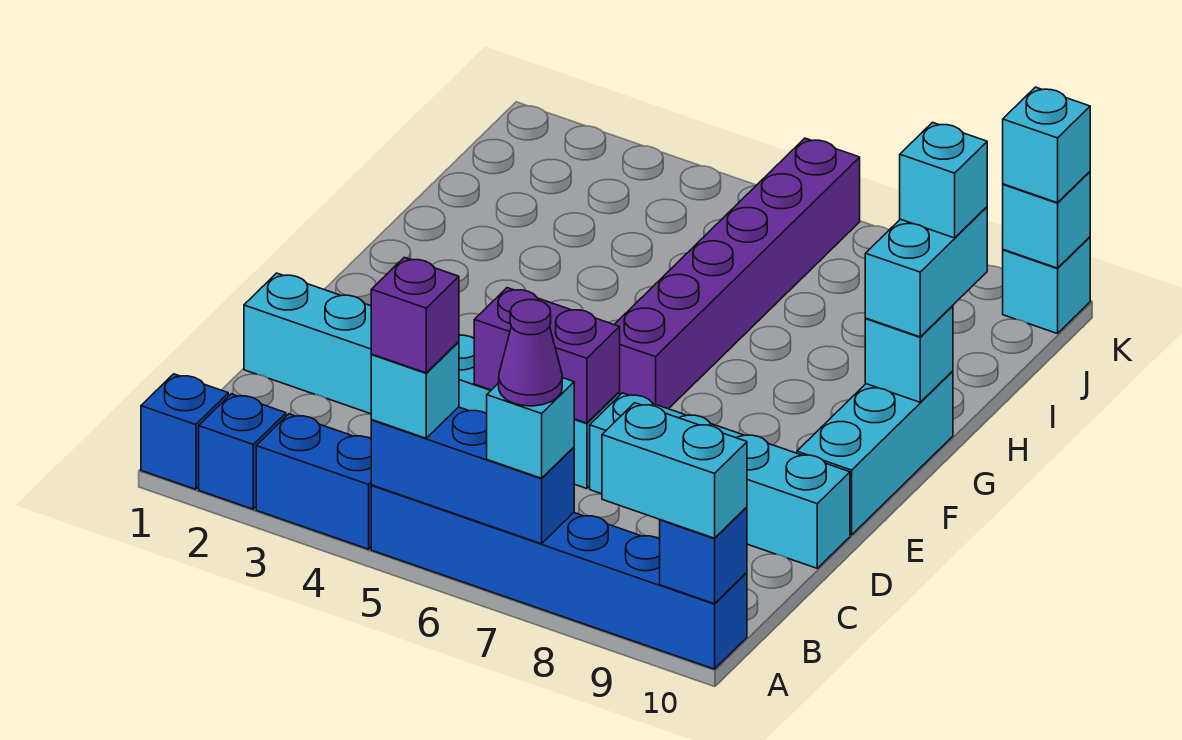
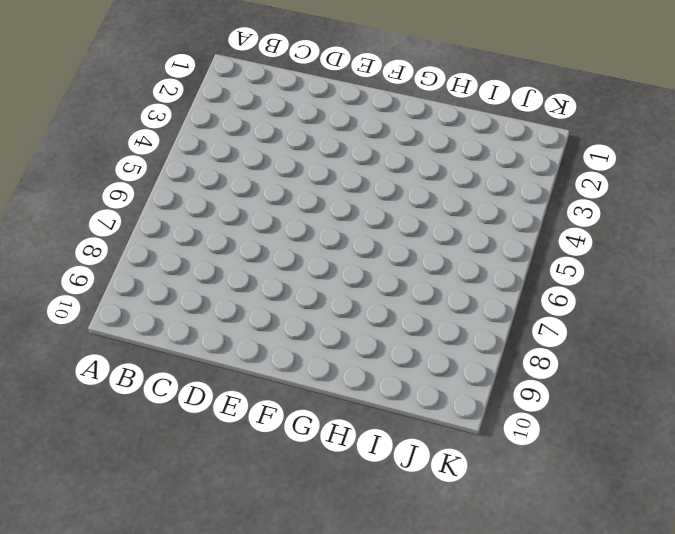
none -> blue brick A1 level 1
none -> blue brick A2 level 1
none -> blue brick A3:A4 level 1

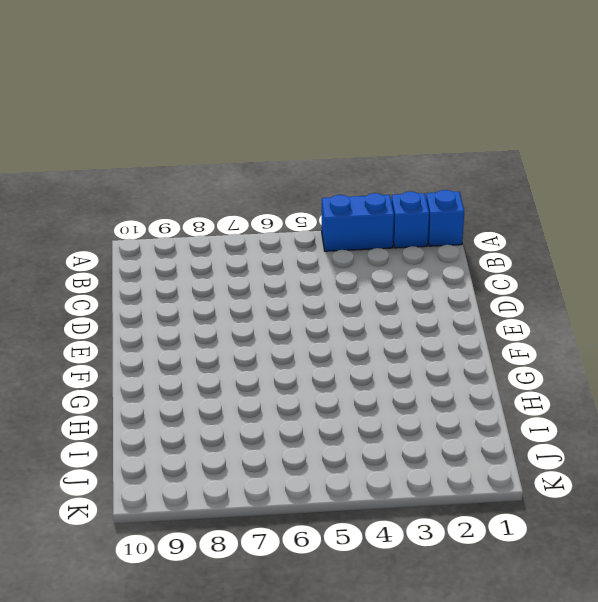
none -> blue brick A5:A10 level 1
none -> cyan brick D1:D6 level 1
none -> cyan brick D7:D10 level 1

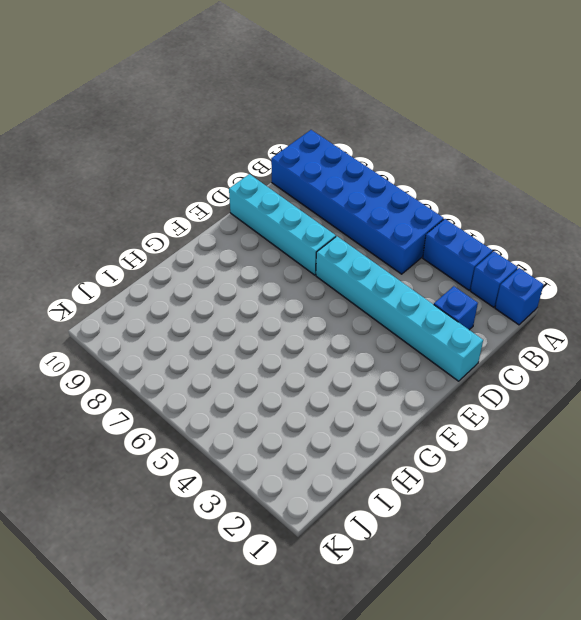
blue brick A5:B10 level 1 -> blue brick A5:A10 level 1
blue brick C2 level 1 -> blue brick A10 level 2
none -> cyan brick E10:G10 level 1
none -> purple brick F6:K6 level 1
none -> cyan brick K10 level 1

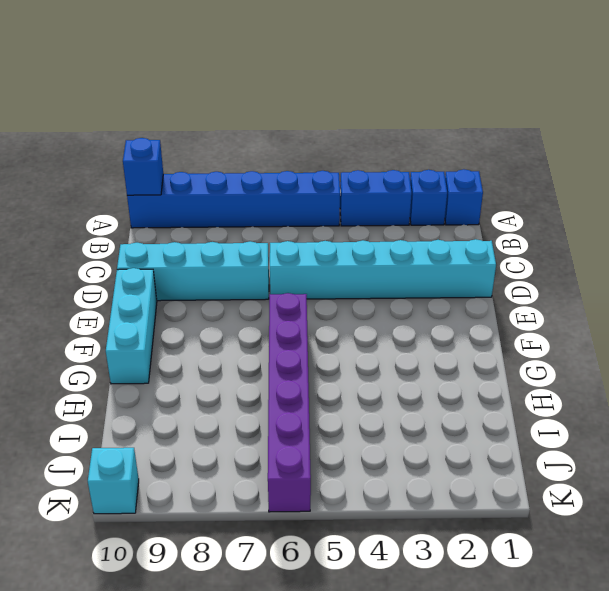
none -> blue brick A5:A7 level 2
none -> purple brick D5:D6 level 2
none -> cyan brick G10 level 2

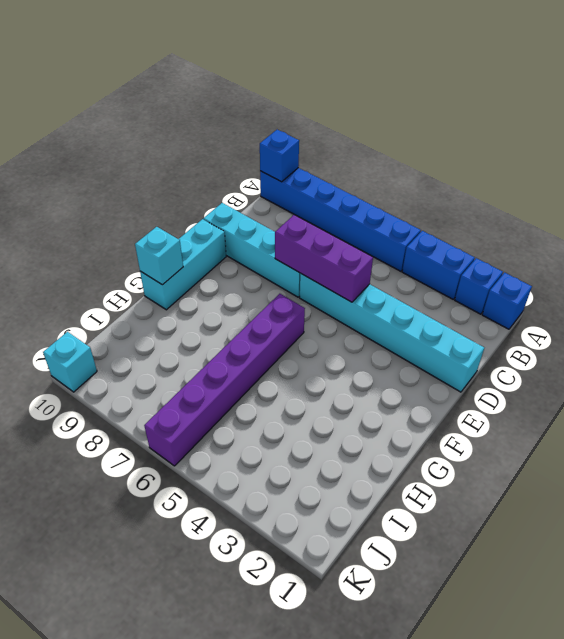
purple brick D5:D7 level 2 -> purple brick D5:D6 level 2
none -> blue brick A5:A7 level 2
none -> cyan brick K10 level 2
none -> cyan brick A5 level 3

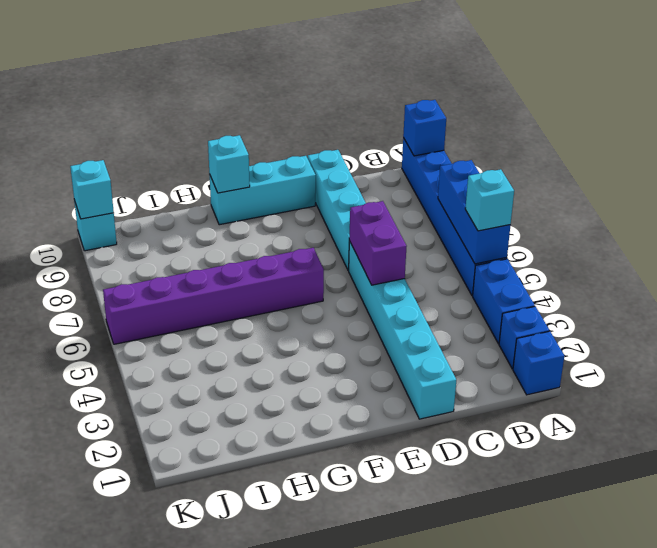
none -> cyan brick A7 level 3
none -> cyan brick A9:A10 level 3
none -> cyan brick G10:H10 level 3

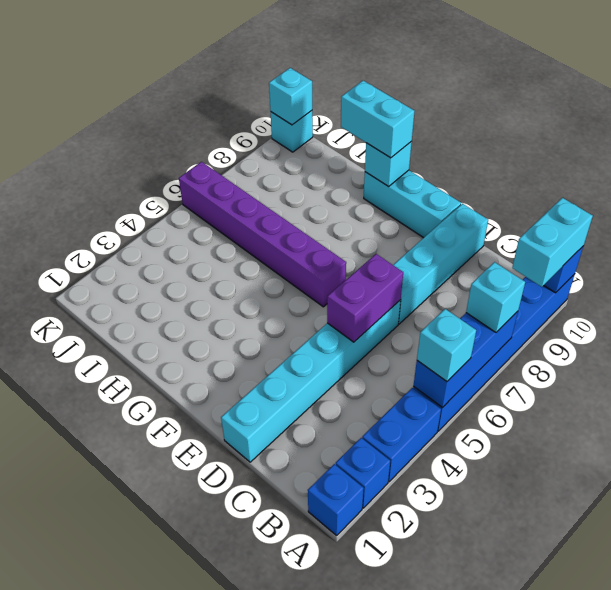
none -> cyan brick K10 level 3
none -> purple brick A5 level 4
none -> purple cone A7 level 4

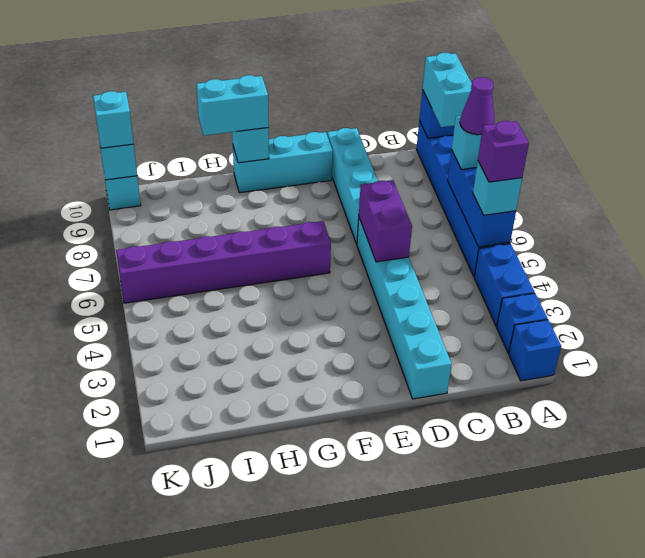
none -> cyan brick H10 level 4

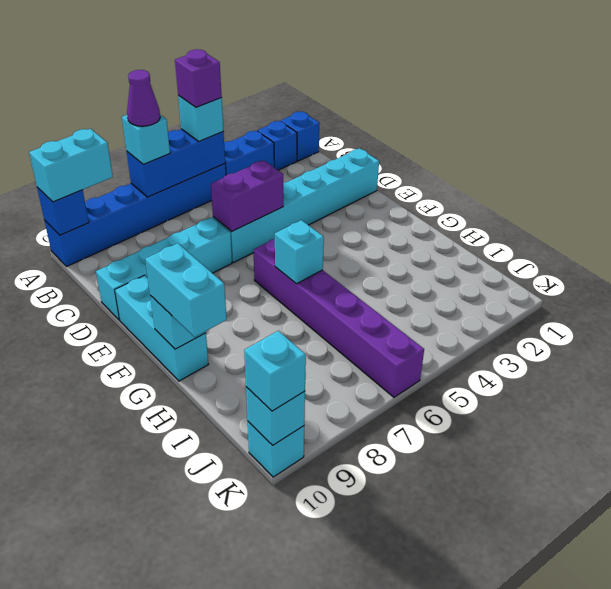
cyan brick G6 level 2 -> cyan brick H10 level 4

